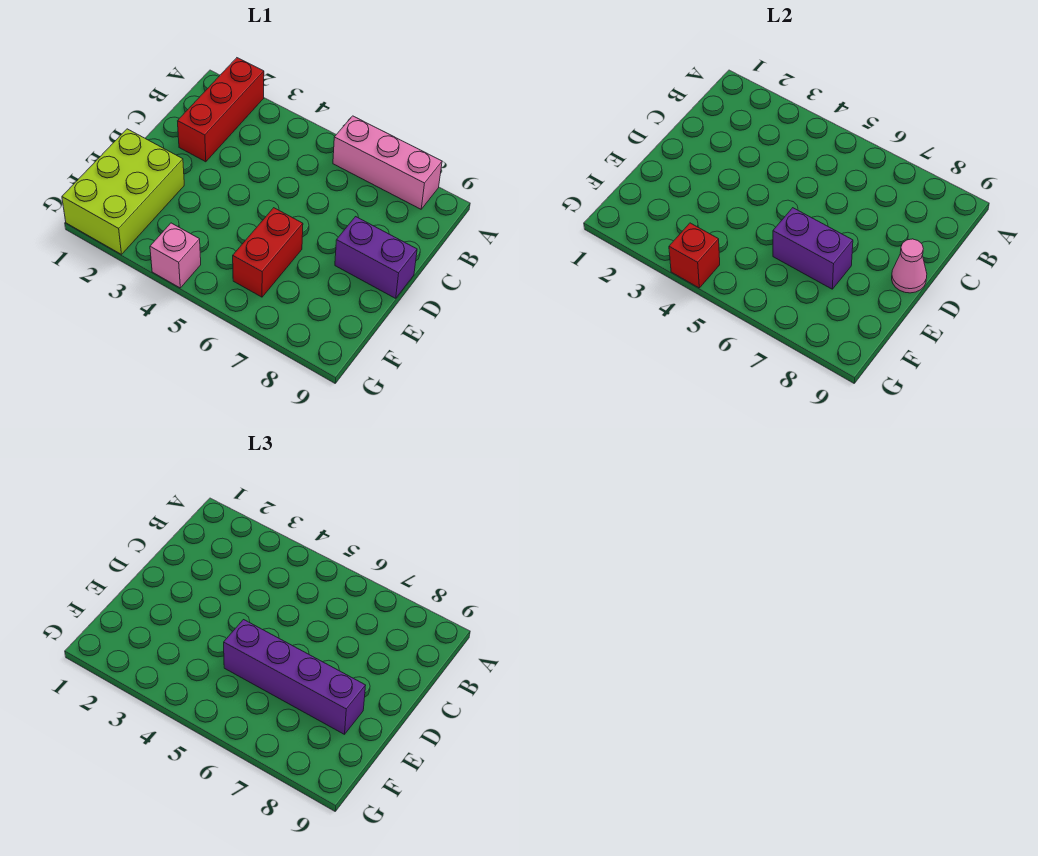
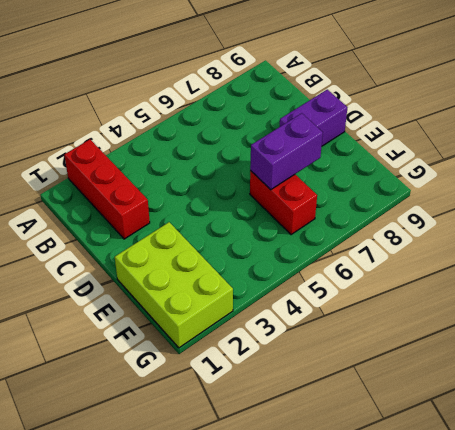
none -> pink brick A6:A8 level 1
none -> pink brick G4 level 1

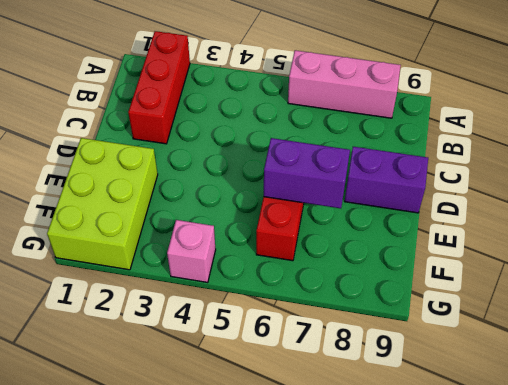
none -> pink cone D9 level 2
none -> red brick G4 level 2

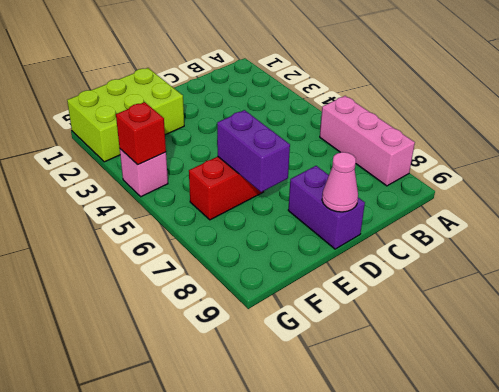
none -> red brick A2:C2 level 1
none -> purple brick E5:E8 level 3

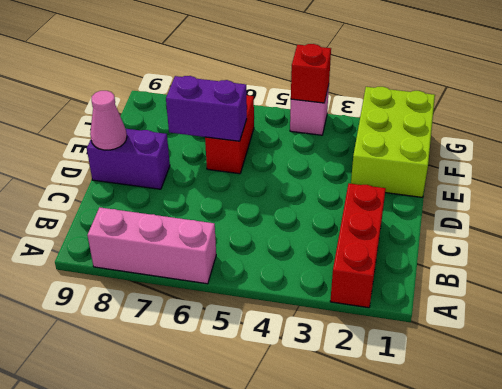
none -> purple brick E5:E8 level 3

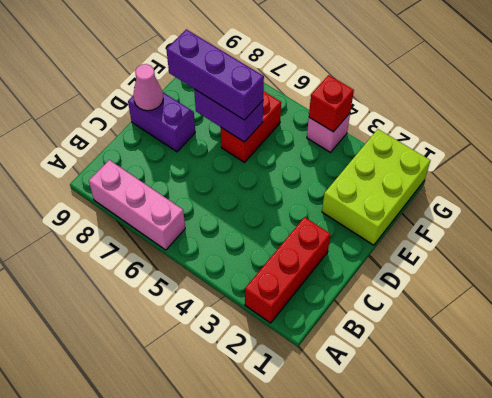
purple brick E6:E8 level 3 -> purple brick E5:E8 level 3

